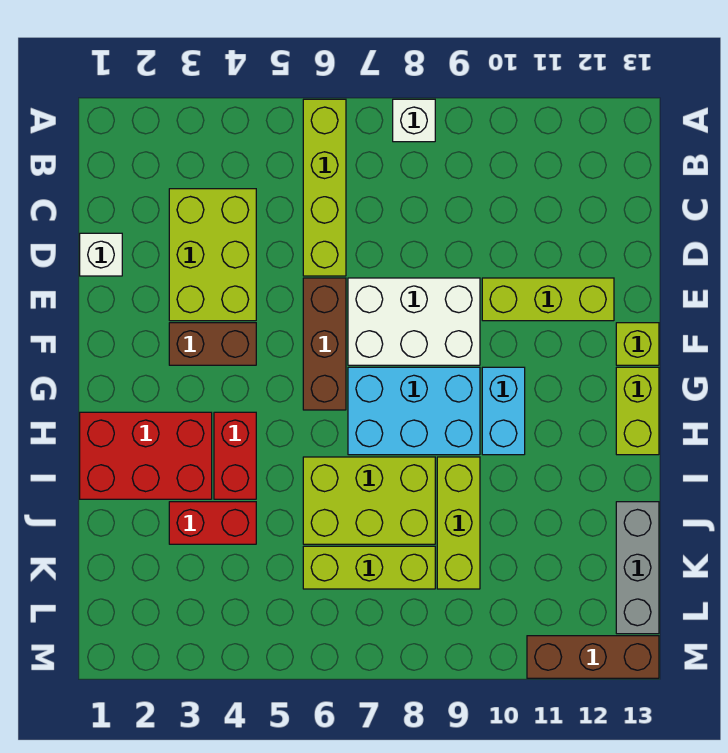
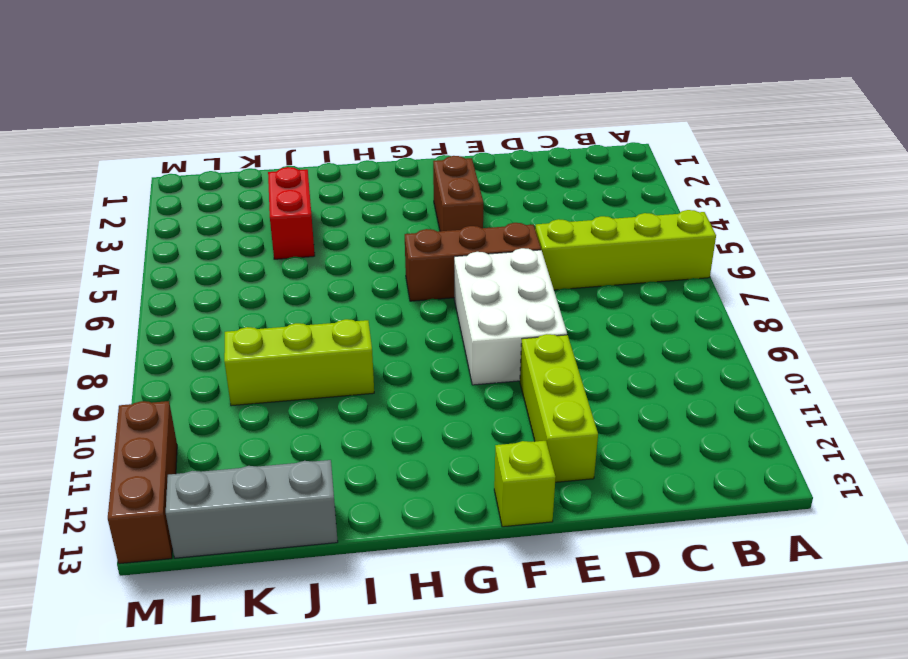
none -> white brick A8 level 1
none -> lime brick C3:E4 level 1
none -> white brick D1 level 1

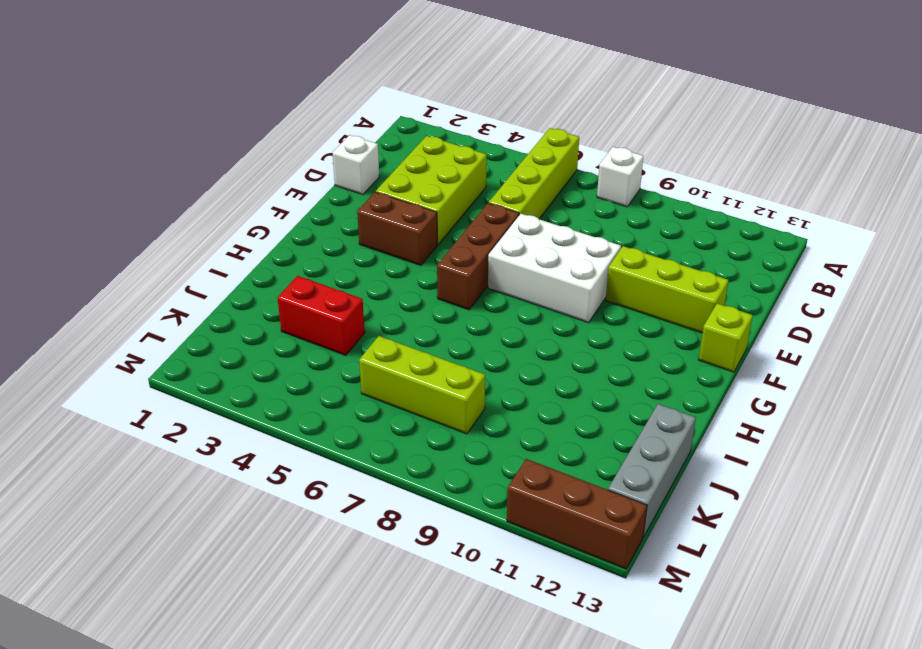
none -> cyan brick G7:H9 level 1
none -> cyan brick G10:H10 level 1
none -> lime brick G13:H13 level 1

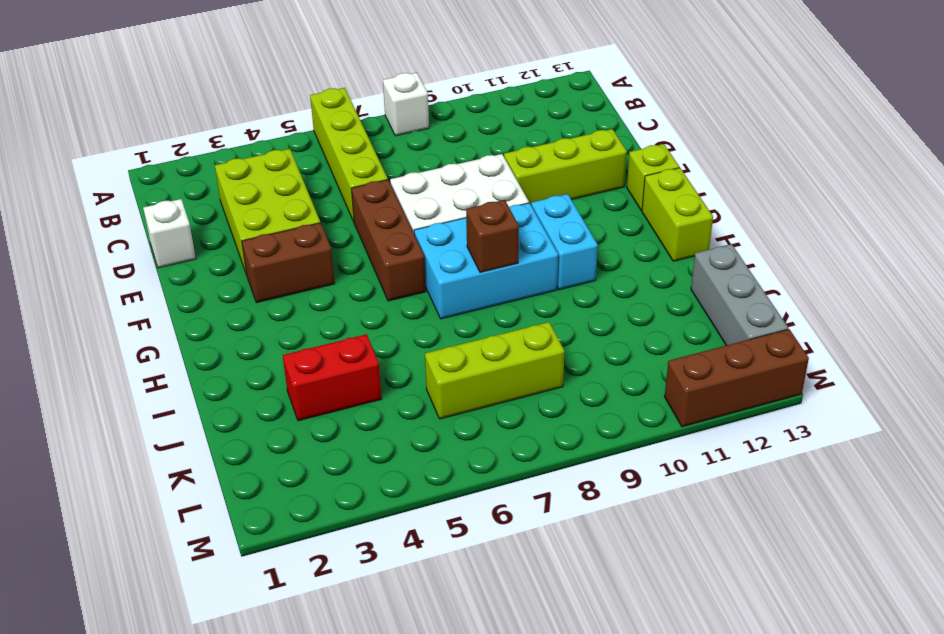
brown brick H8 level 2 -> none
none -> red brick H1:I3 level 1
none -> red brick H4:I4 level 1
none -> lime brick I6:J8 level 1

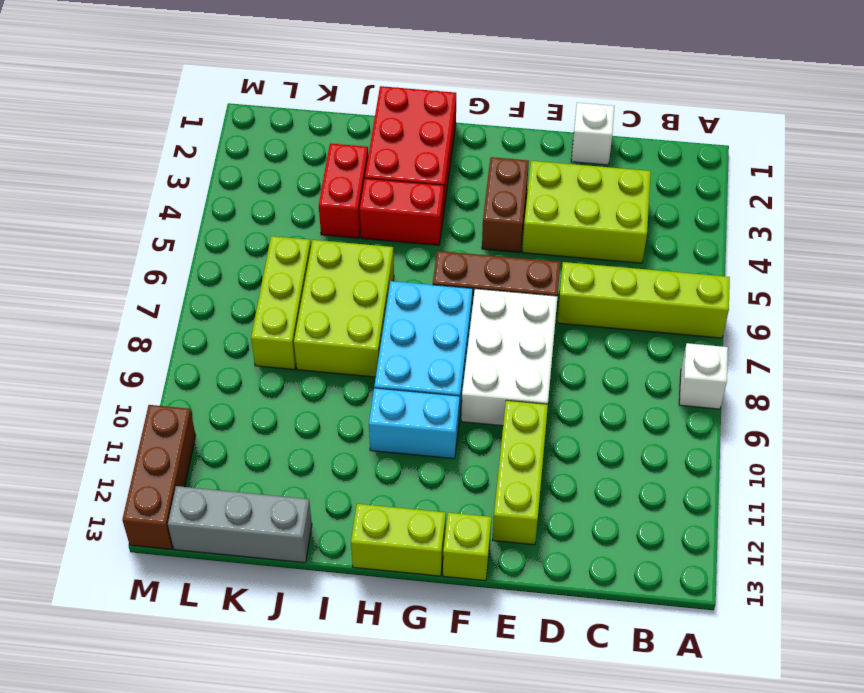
none -> lime brick I9:K9 level 1

